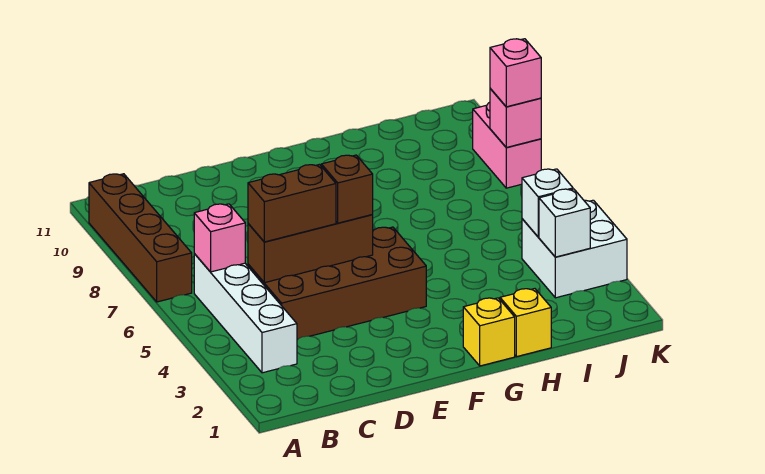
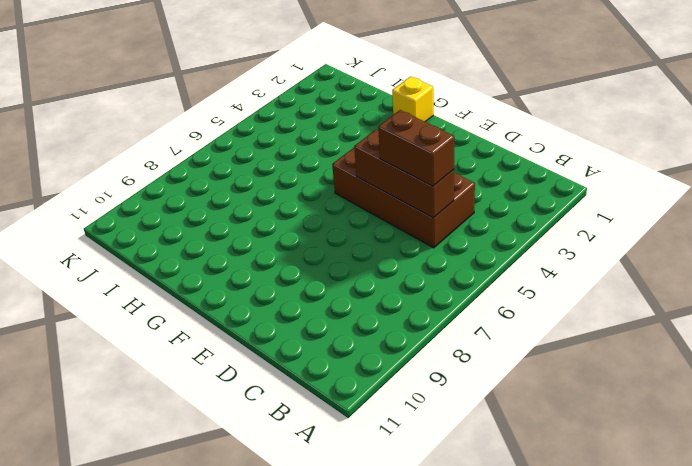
none -> brown brick A7:A10 level 1
none -> white brick B3:B6 level 1
none -> yellow brick H1 level 1

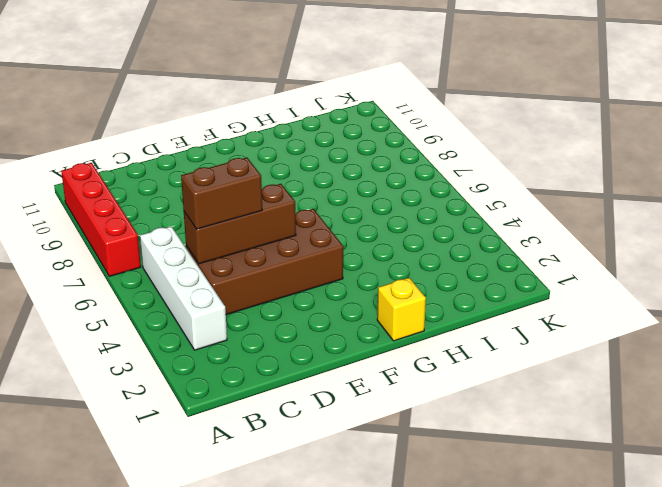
red brick A7:A10 level 1 -> brown brick A7:A10 level 1
none -> yellow brick H1 level 1
none -> white brick J3:K4 level 1
none -> pink brick K8:K9 level 1

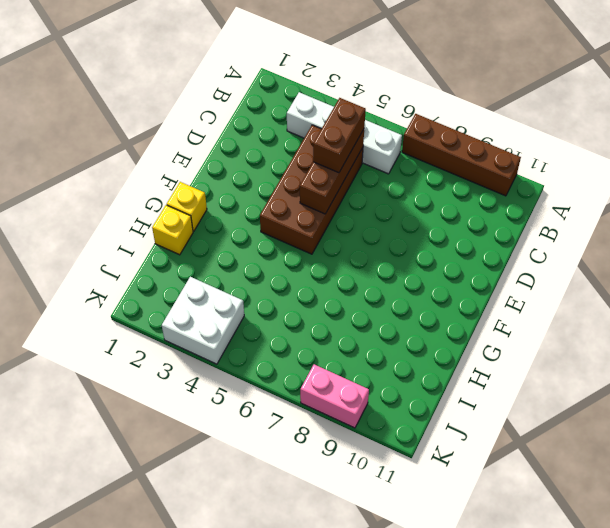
none -> pink brick B6 level 2
none -> white brick J3 level 2
none -> white brick J4 level 2

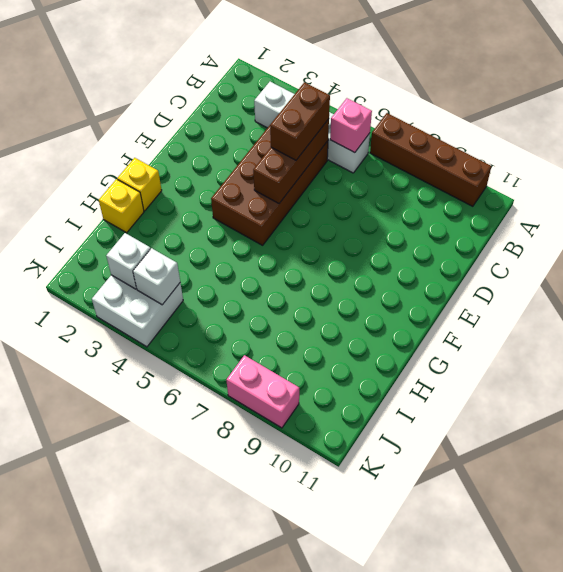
none -> pink brick K8 level 2
none -> brown brick E5 level 3
none -> pink brick K8 level 3

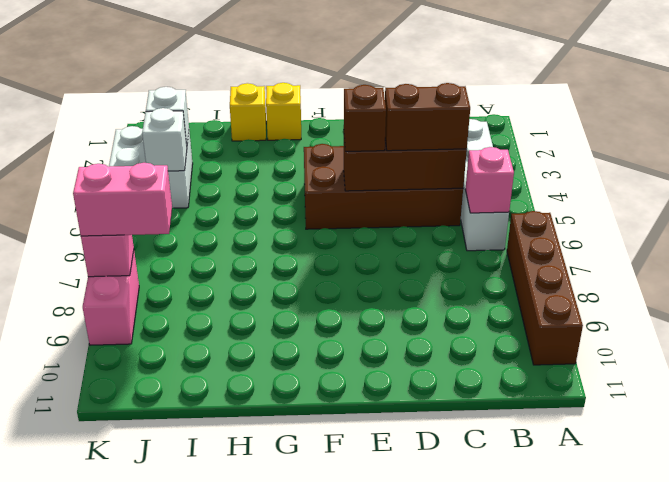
pink brick J8:K8 level 3 -> pink brick K8 level 3

